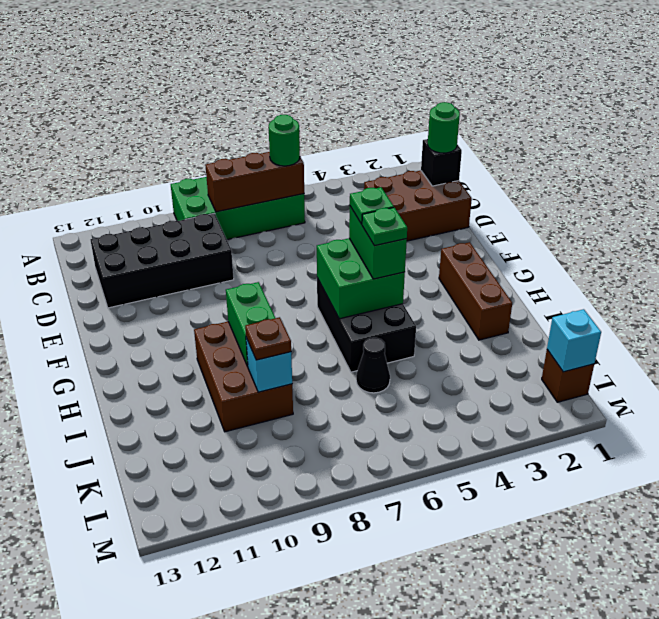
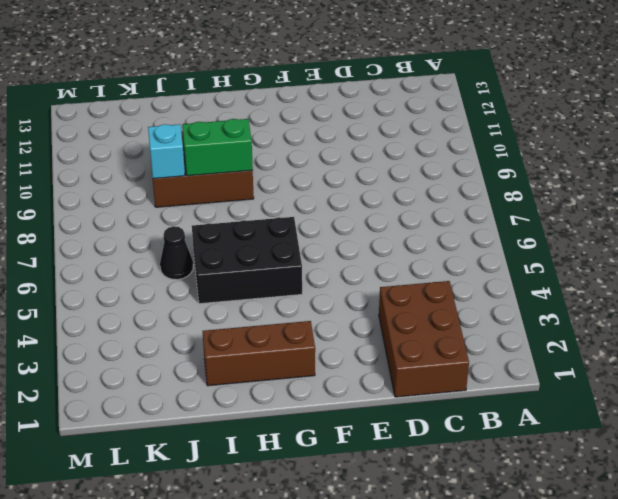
none -> green brick A6:B9 level 1
none -> black brick C9:D12 level 1
none -> brown brick L1 level 1

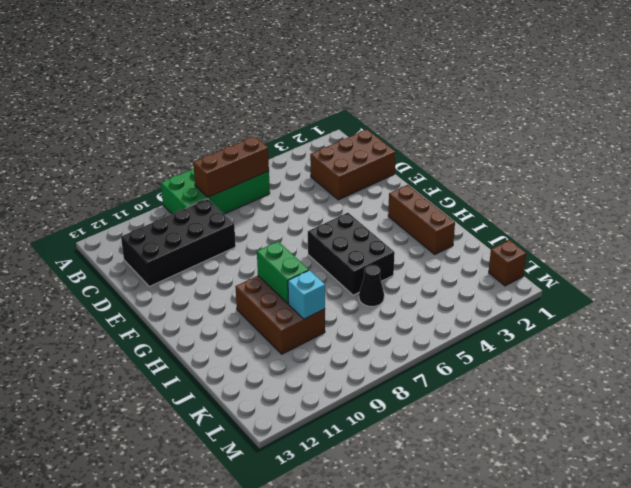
none -> black brick C1 level 2
none -> green brick G5:H6 level 2
none -> cyan brick L1 level 2

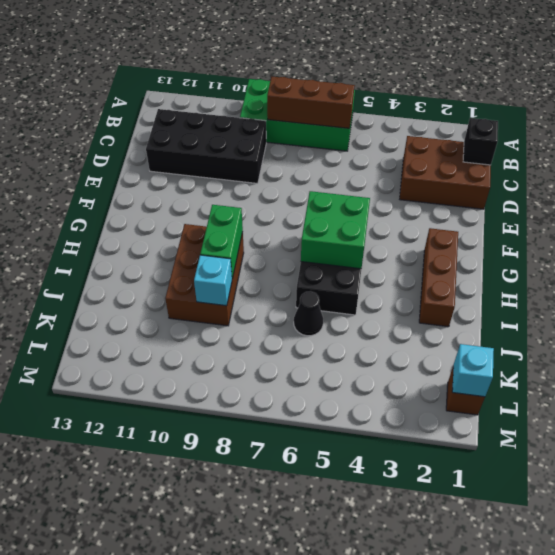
none -> green round brick B6 level 3
none -> green round brick C1 level 3
none -> green brick G5:H5 level 3

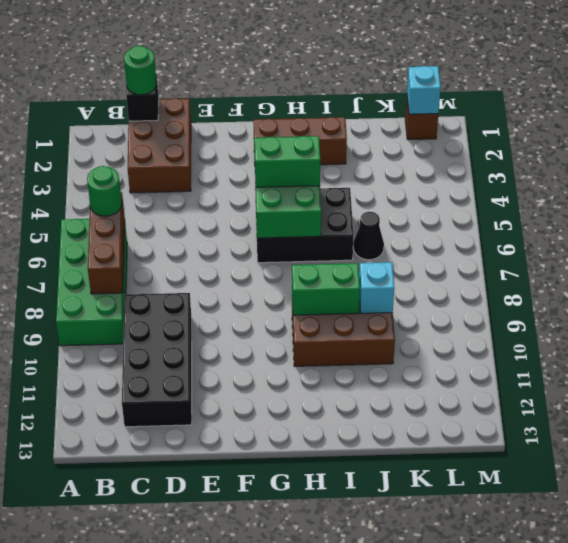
none -> brown plate J9 level 3
none -> green plate G5 level 4
none -> green plate H5 level 4

